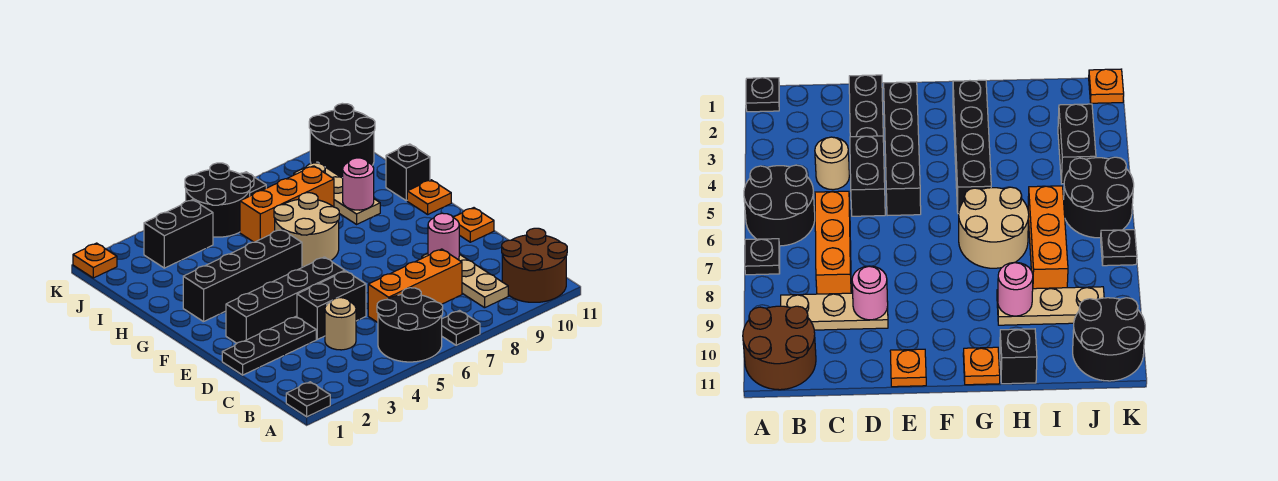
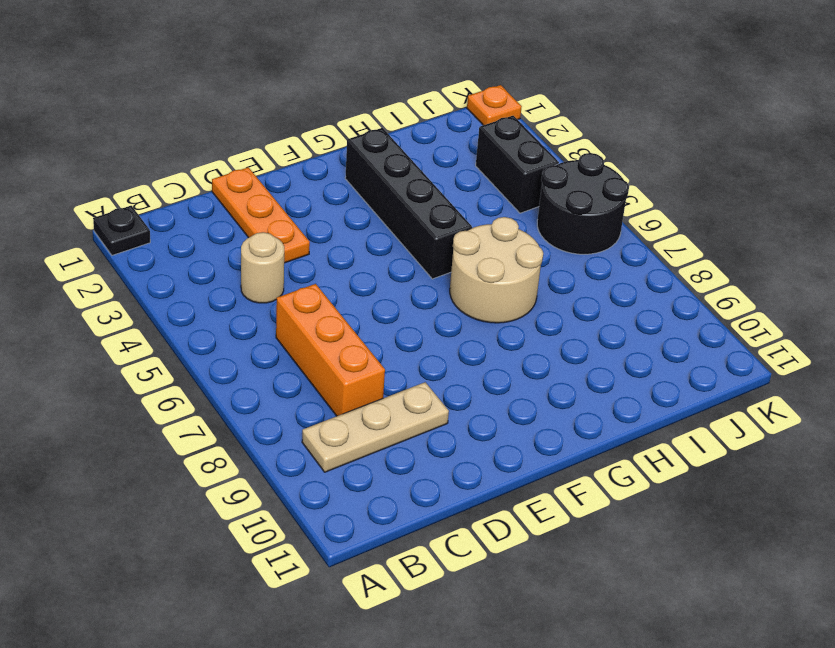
orange plate D1:D3 level 1 -> black plate D1:D3 level 1
none -> black round brick A5:B6 level 1
none -> black plate A7 level 1
none -> brown round brick A10:B11 level 1

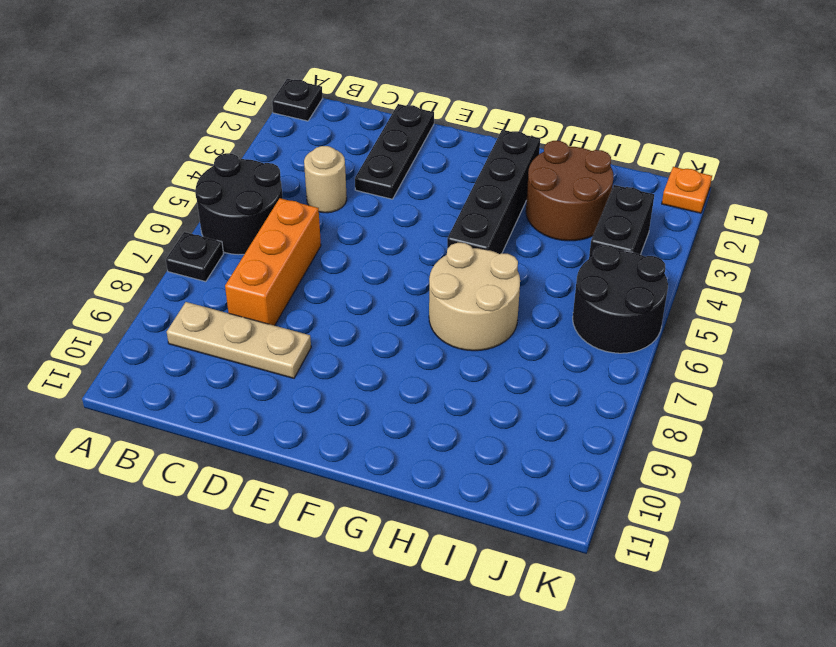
brown round brick H2:I3 level 1 -> brown round brick A10:B11 level 1
none -> black brick D4:D5 level 1
none -> black brick E2:E5 level 1
none -> orange plate E11 level 1

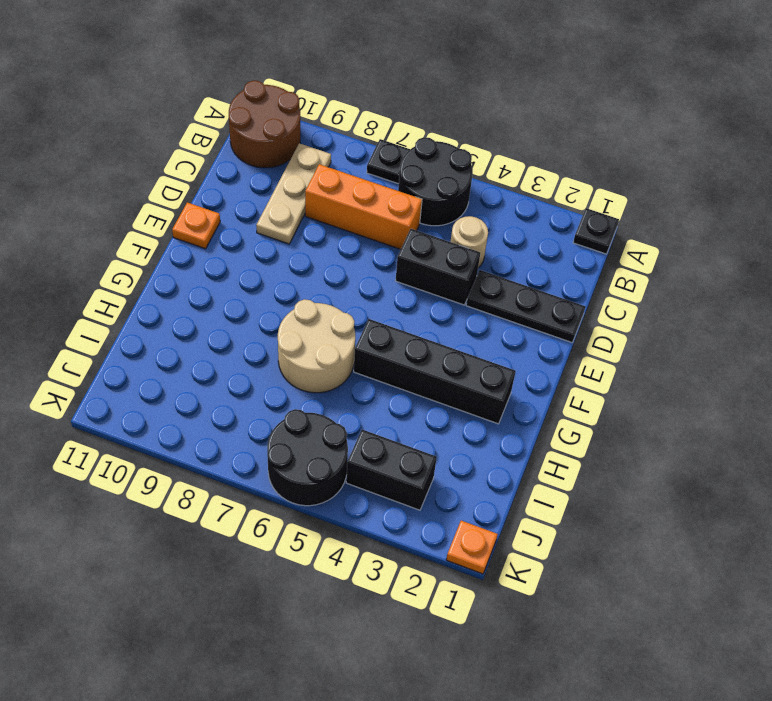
none -> black brick E2:E5 level 1
none -> orange plate G11 level 1
none -> tan plate H9:J9 level 1

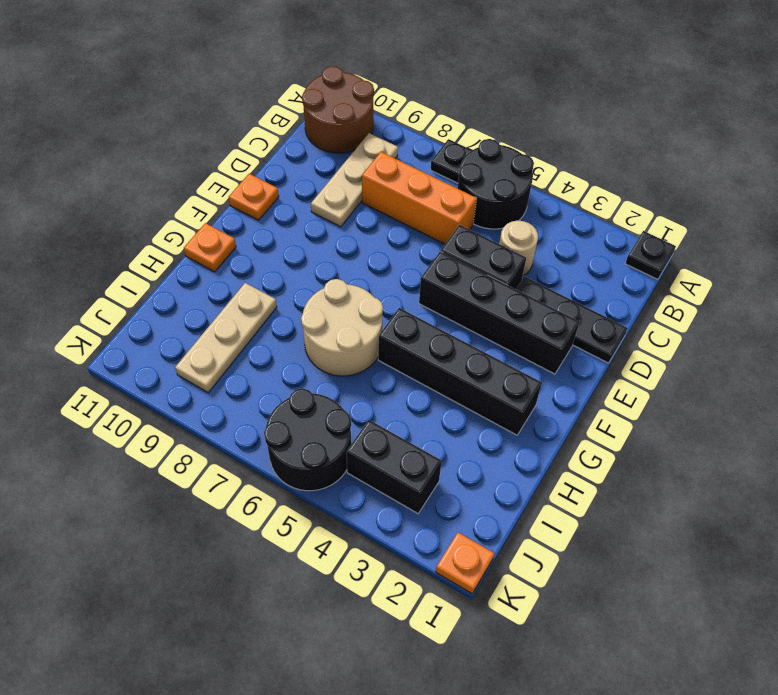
none -> black brick H11 level 1
none -> orange brick I6:I8 level 1
none -> black round brick J10:K11 level 1

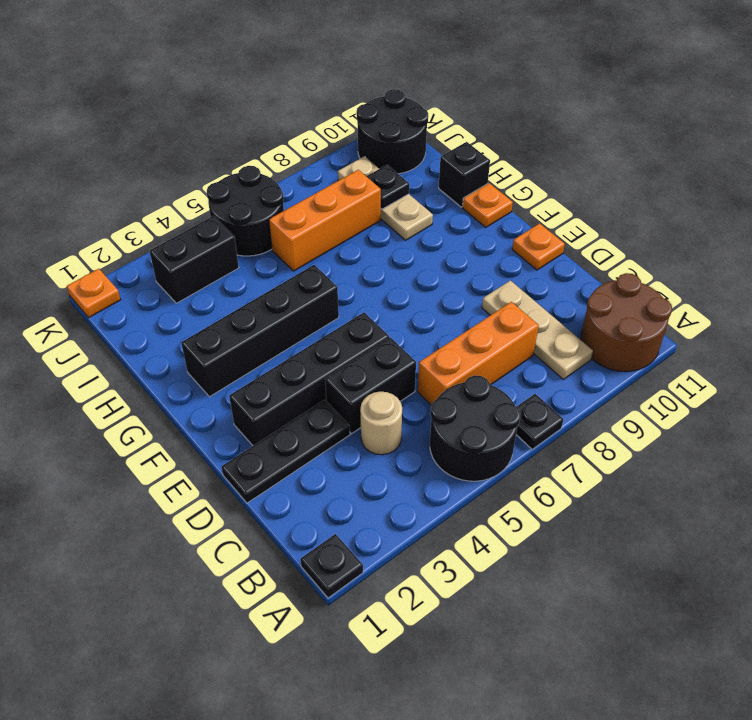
black plate I9 level 2 -> black plate K7 level 1
none -> tan round brick G6:H7 level 1
none -> pink round brick D9 level 2
none -> pink round brick H9 level 2

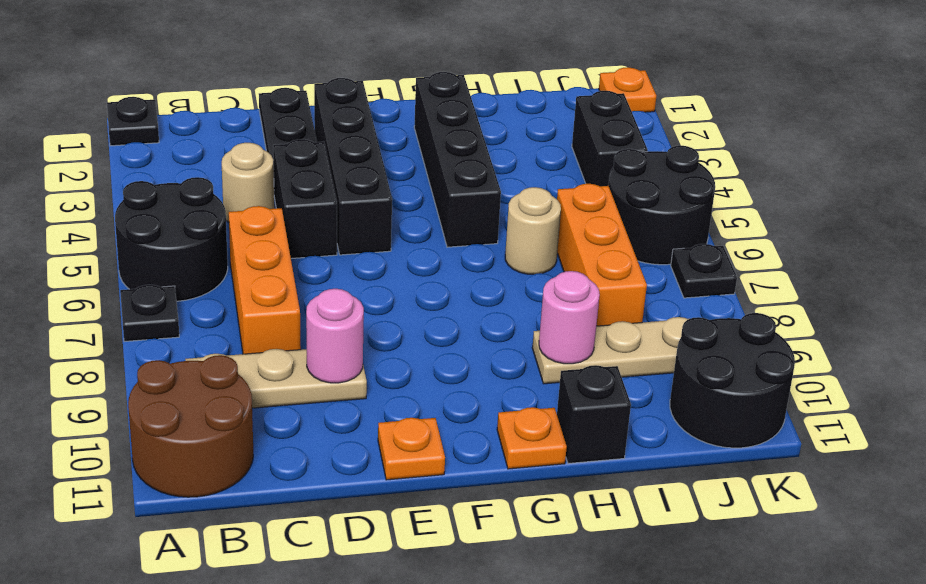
tan round brick H6 level 1 -> tan round brick G6:H7 level 1

